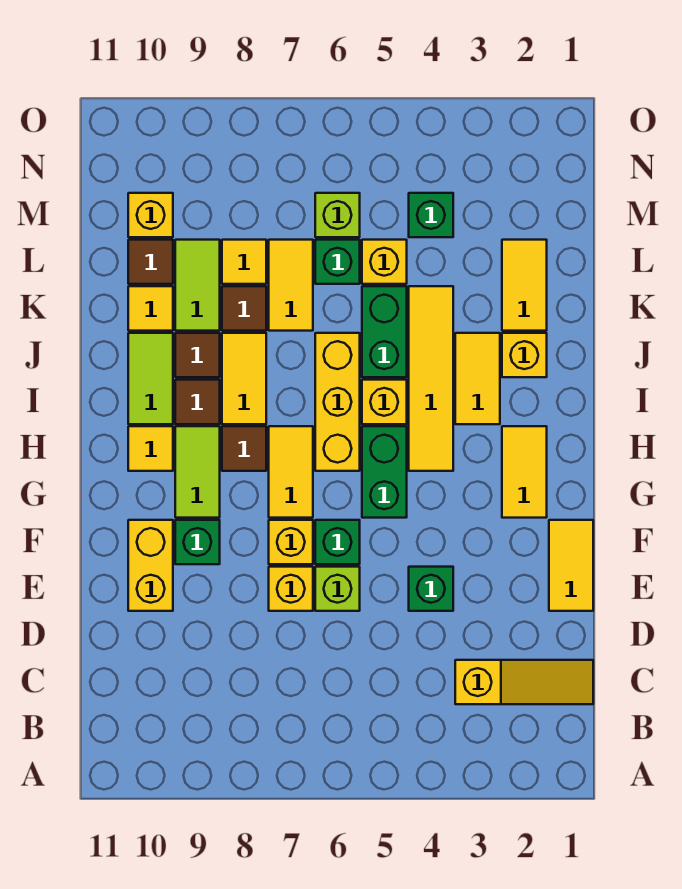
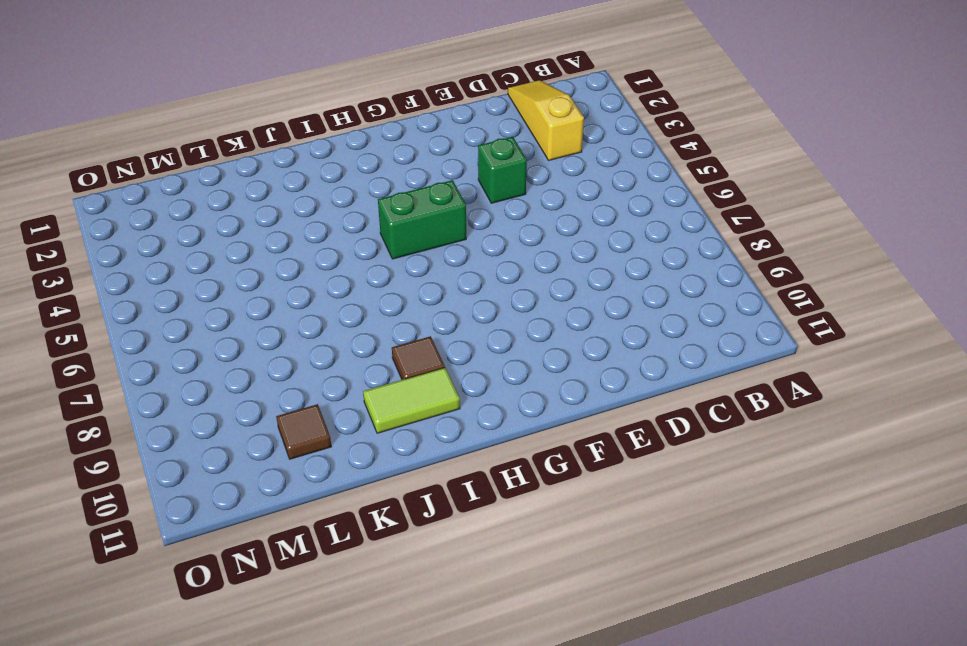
none -> yellow tile E1:F1 level 1
none -> lime brick E6 level 1
none -> yellow brick E7 level 1
none -> yellow brick E10:F10 level 1

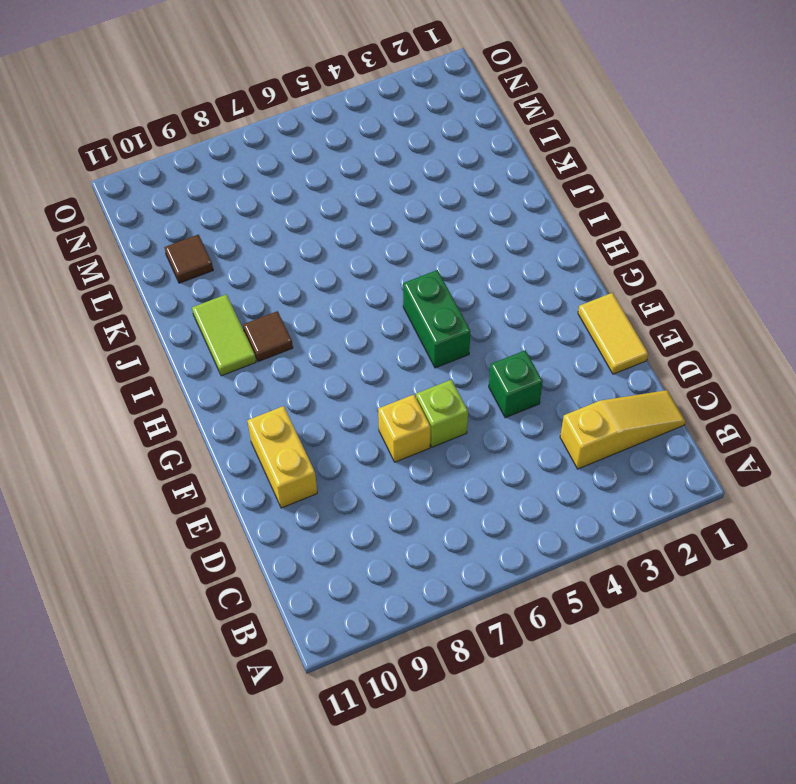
none -> green brick F6 level 1
none -> yellow brick F7 level 1
none -> green brick F9 level 1
none -> yellow tile G2:H2 level 1

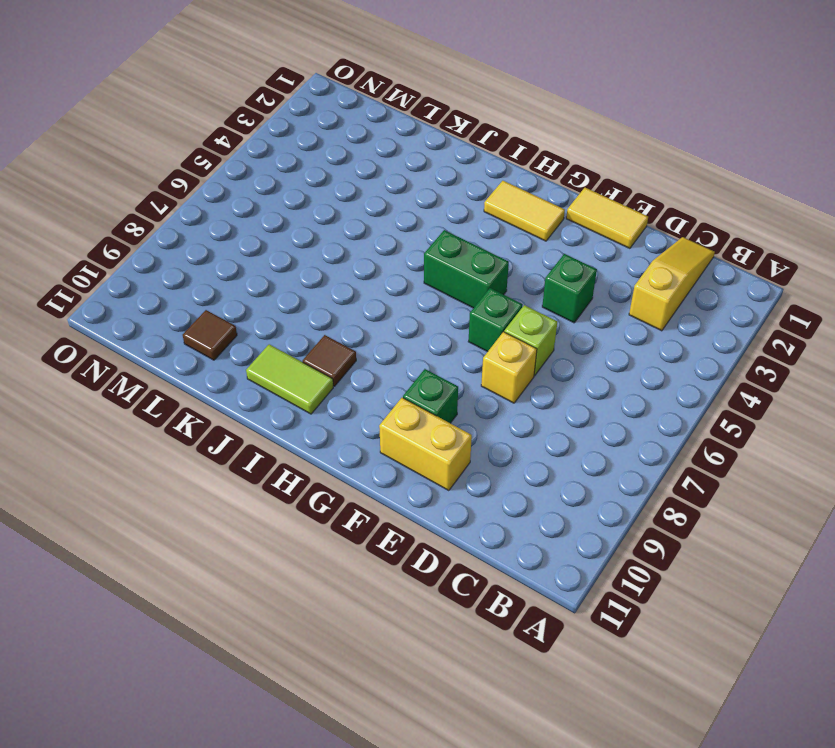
none -> yellow brick F7 level 1
none -> yellow tile G7:H7 level 1
none -> lime tile G9:H9 level 1
none -> yellow tile H4:K4 level 1

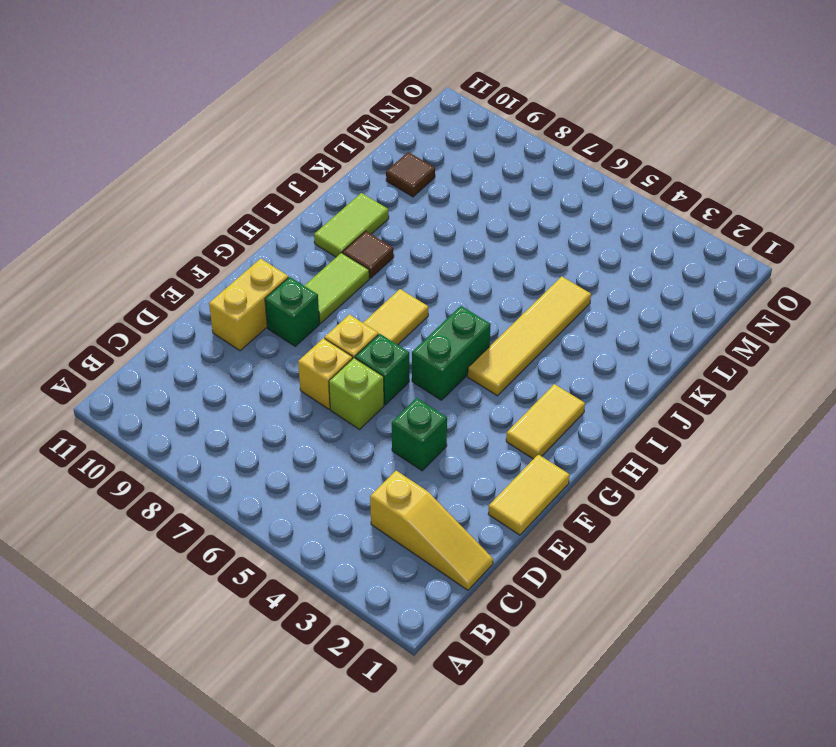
none -> yellow brick H6:J6 level 1
none -> brown tile H8 level 1
none -> yellow tile H10 level 1
none -> yellow tile I3:J3 level 1

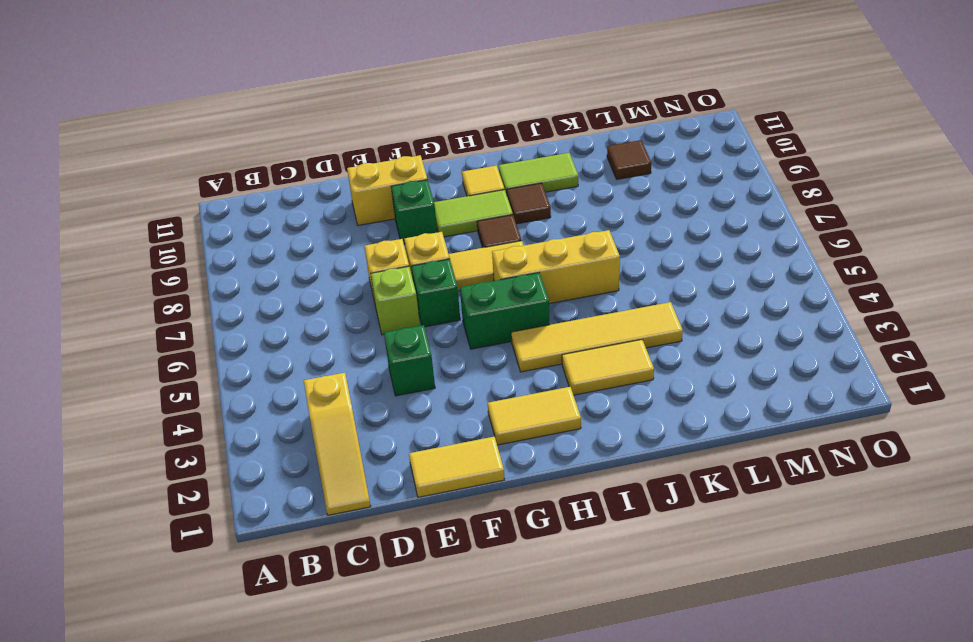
none -> yellow brick I5 level 1
none -> yellow tile I8:J8 level 1
none -> yellow brick J2 level 1
none -> green brick J5:K5 level 1

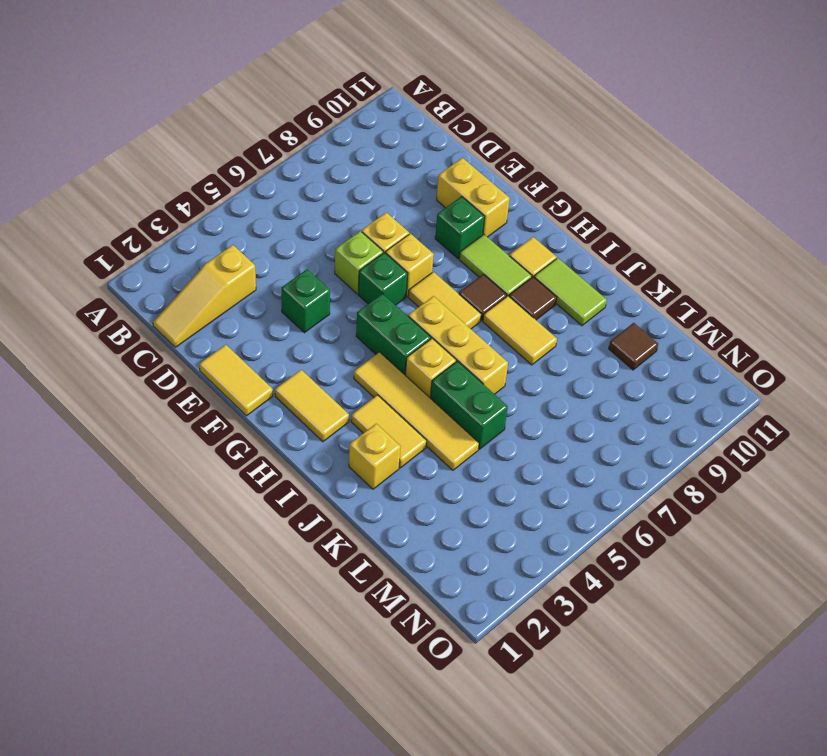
none -> brown tile J9 level 1
none -> yellow tile K2:L2 level 1
none -> yellow tile K7:L7 level 1
none -> brown tile K8 level 1

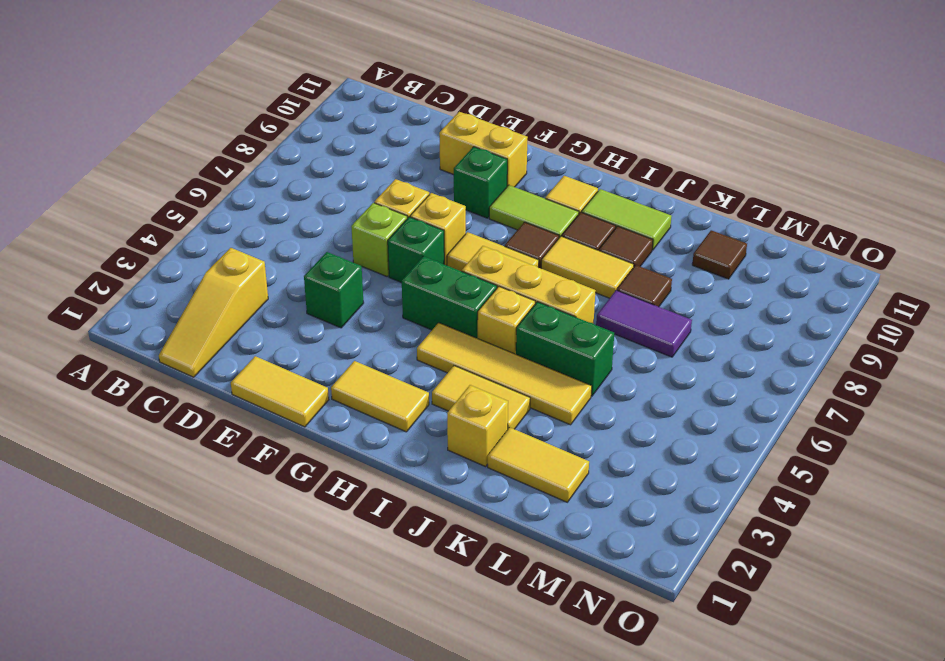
purple tile K7:L7 level 1 -> yellow tile K7:L7 level 1
none -> lime tile K9:L9 level 1
none -> yellow tile K10 level 1
none -> yellow brick L5 level 1
none -> green brick L6 level 1

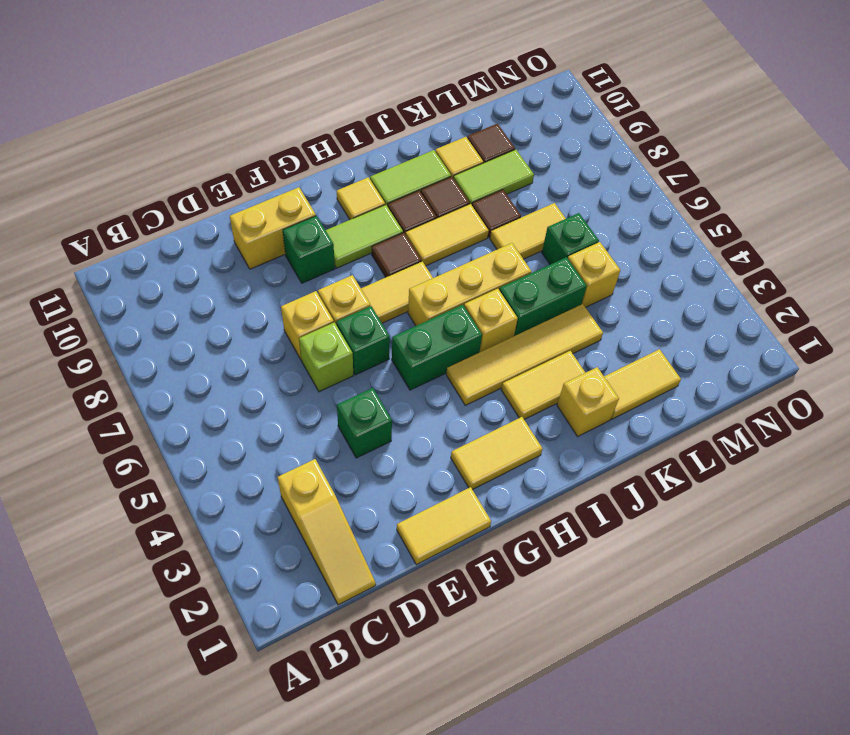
none -> yellow tile L8 level 1
none -> green brick M4 level 1
none -> lime brick M6 level 1
none -> yellow brick M10 level 1

